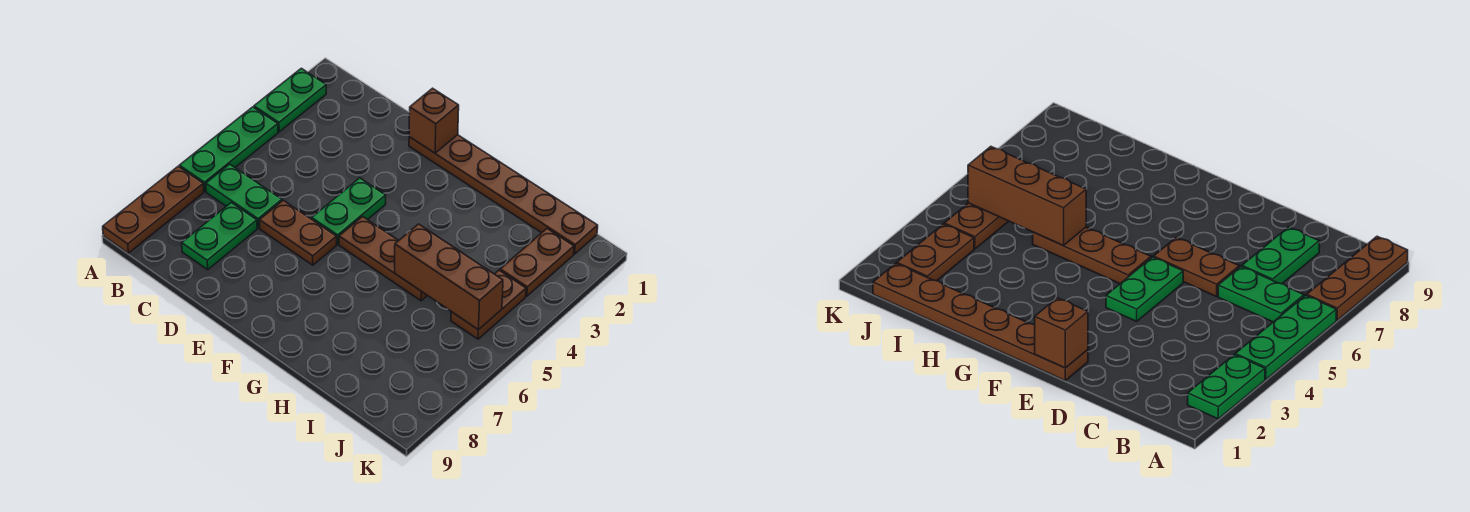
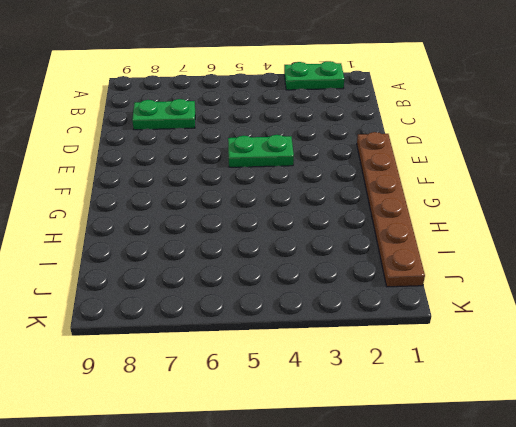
none -> green plate A4:A6 level 1
none -> brown plate A7:A9 level 1
none -> green plate B6:C6 level 1

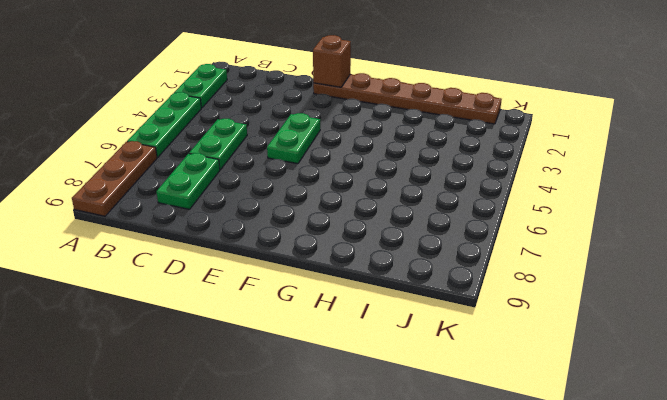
green plate C5:C6 level 1 -> green plate B6:C6 level 1
none -> brown plate D6:E6 level 1
none -> brown plate F5:H5 level 1
none -> brown plate J2:J3 level 1

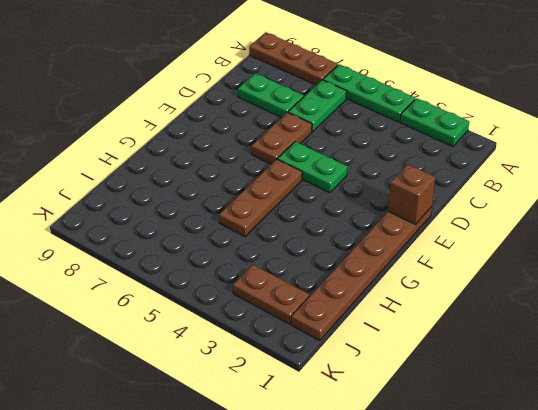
none -> brown plate J4:J5 level 1
none -> brown brick H5:J5 level 2

